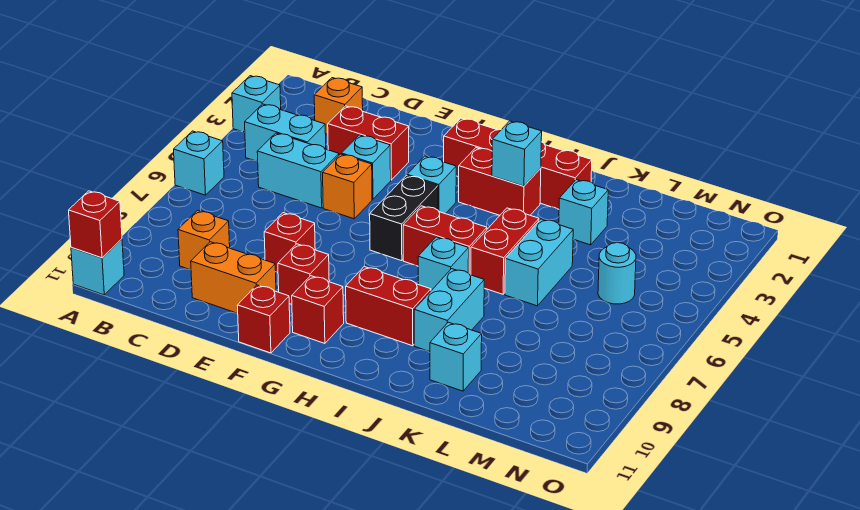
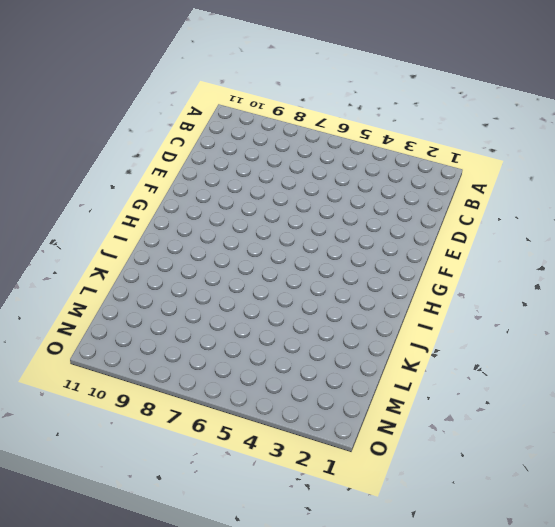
none -> cyan brick A3 level 1
none -> cyan brick A6 level 1
none -> cyan brick A11 level 1
none -> cyan brick B4:C4 level 1

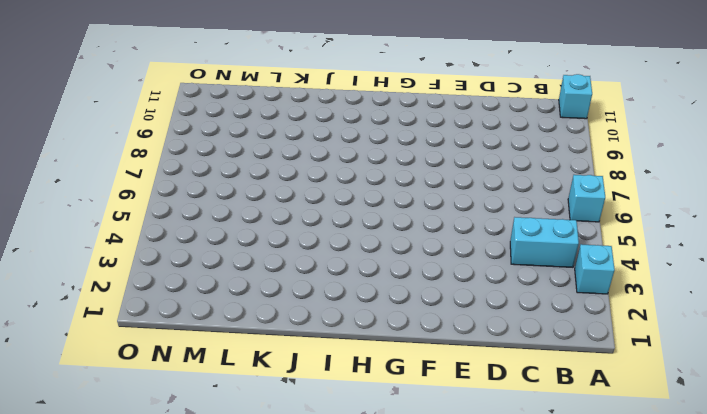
none -> orange brick C2 level 1
none -> cyan brick C5:D5 level 1
none -> orange brick C9 level 1
none -> red brick D3:E3 level 1

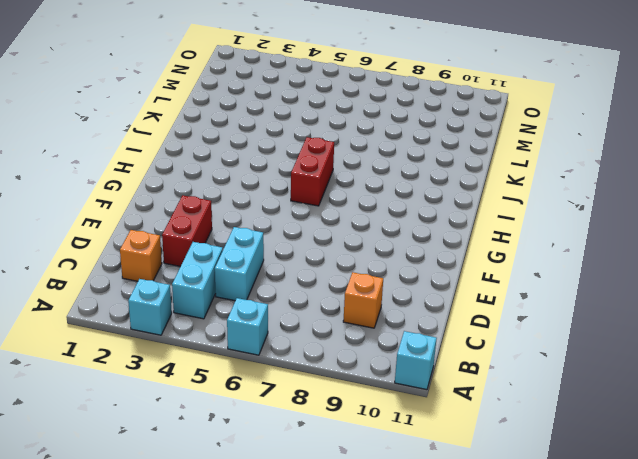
none -> orange brick D10:E10 level 1
none -> cyan brick E4 level 1
none -> orange brick E5 level 1
none -> red brick E8 level 1

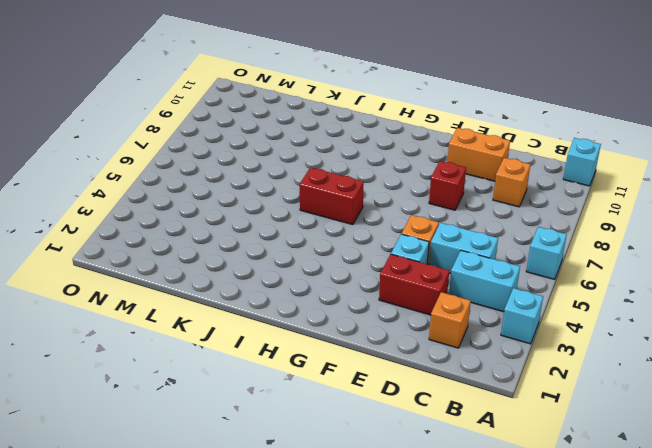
none -> red brick F9 level 1
none -> red brick F11 level 1
none -> red brick G2:J2 level 1
none -> cyan brick G4 level 1

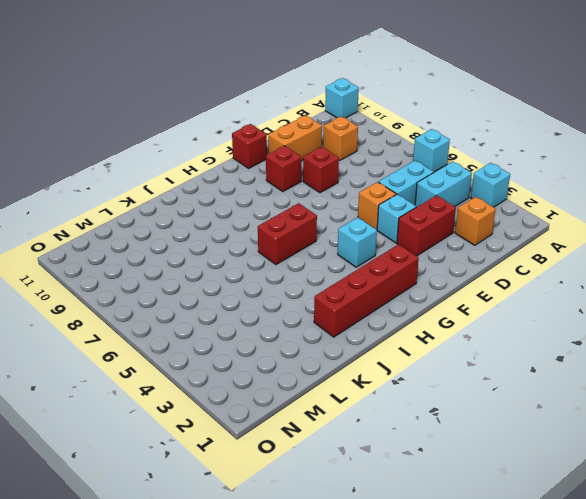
none -> black brick G5:G6 level 1
none -> red brick G10 level 1
none -> red brick H3:I3 level 1
none -> red brick H9:I9 level 1

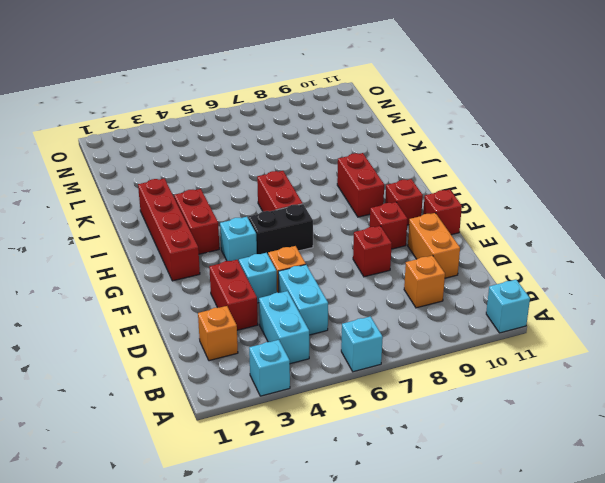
none -> cyan brick I7 level 1
none -> red brick J5:J6 level 1
none -> cyan brick J8:J9 level 1
none -> cyan brick K3 level 1

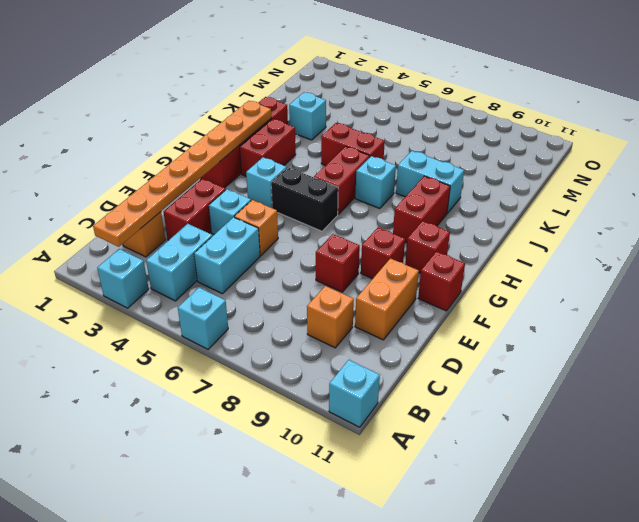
orange plate B2:I2 level 2 -> none
none -> cyan brick K5:K6 level 1
none -> cyan brick K10 level 1
none -> cyan round brick M5 level 1
none -> red brick A11 level 2

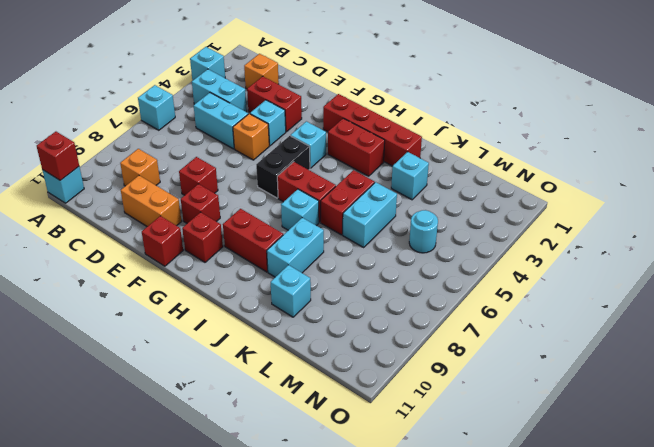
none -> cyan brick I3 level 2

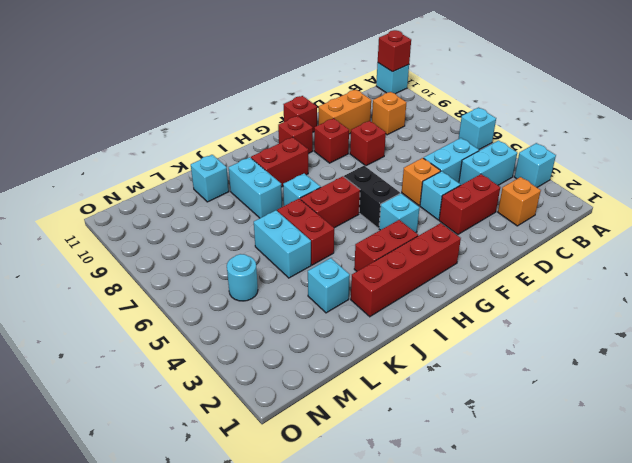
none -> cyan brick I3 level 2

